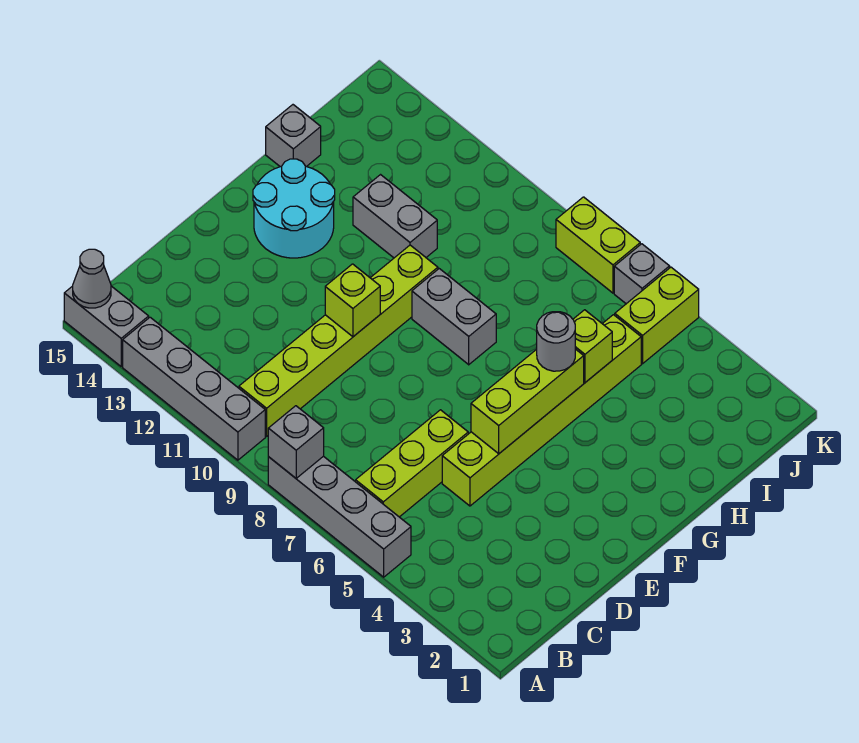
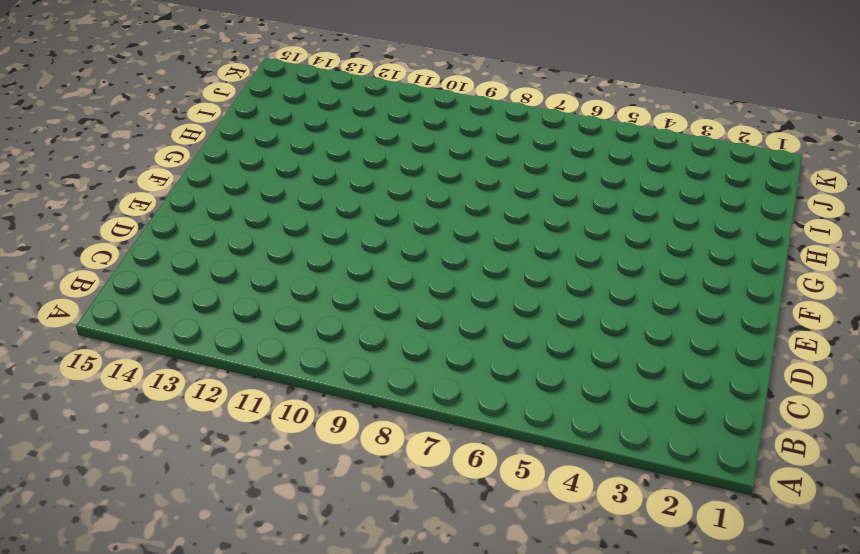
none -> grey brick A5:A8 level 1
none -> grey brick A10:A13 level 1
none -> grey brick A14:A15 level 1

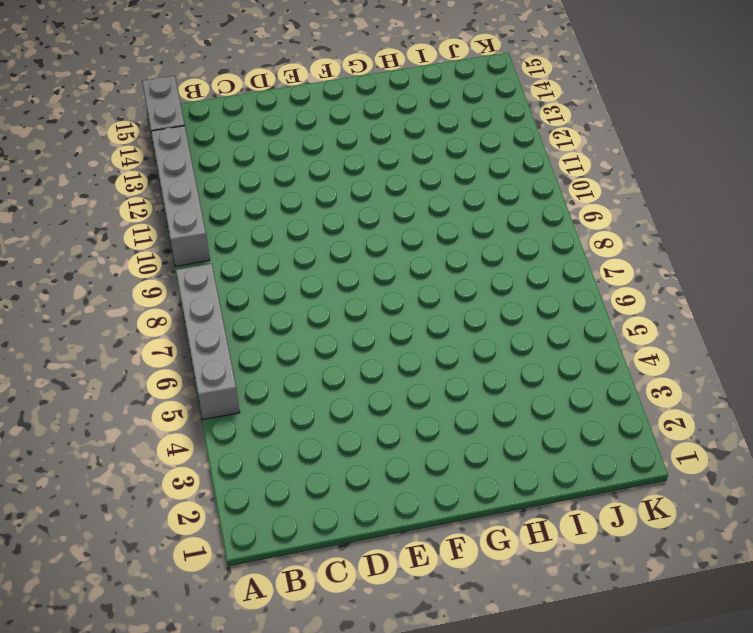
none -> lime brick B6:D6 level 1
none -> lime brick B10:G10 level 1
none -> lime brick D5:I5 level 1

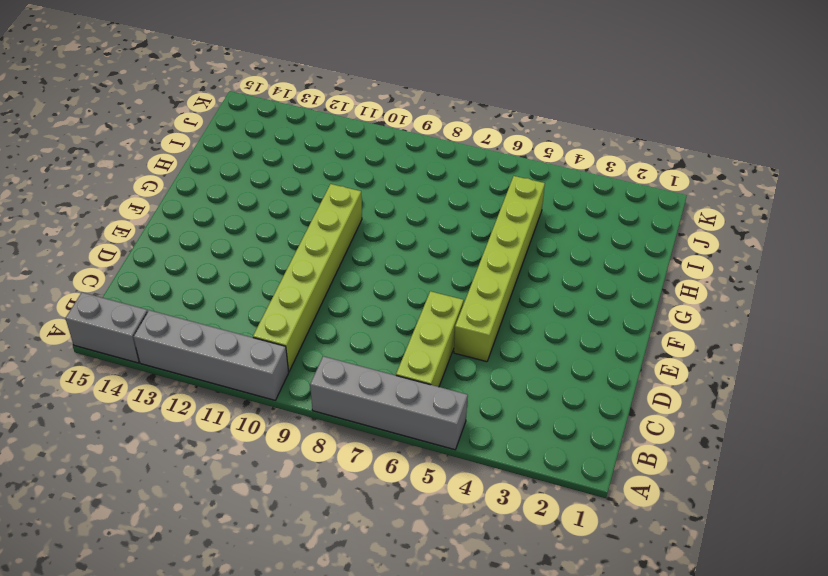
none -> cyan round brick F13:G14 level 1
none -> grey brick G8:G9 level 1
none -> grey brick H11:H12 level 1

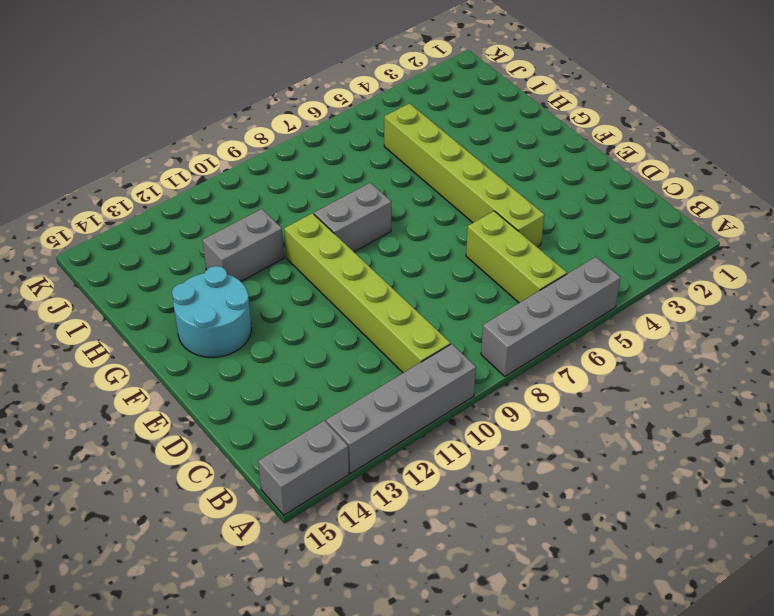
none -> grey brick H15 level 1
none -> lime brick J5:K5 level 1
none -> grey brick K6 level 1

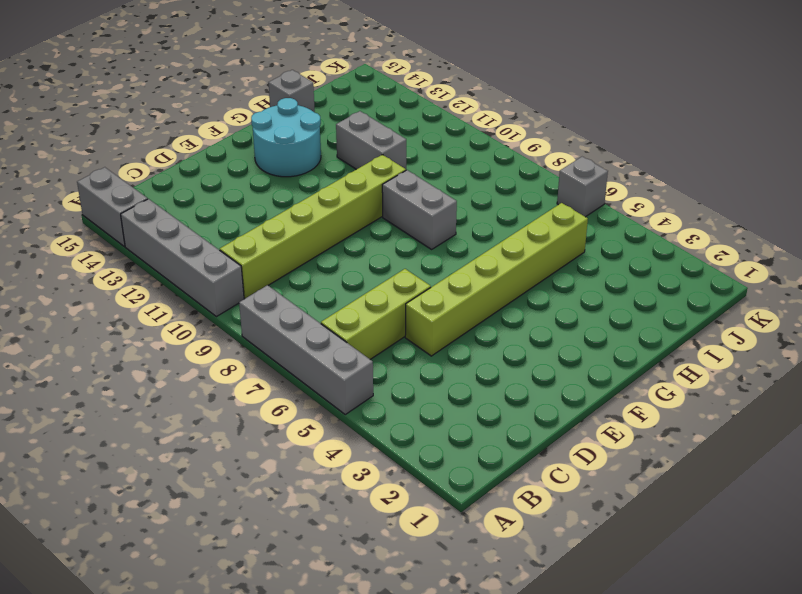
none -> lime brick J5:K5 level 1
none -> lime brick K7:K8 level 1
none -> grey brick A8 level 2

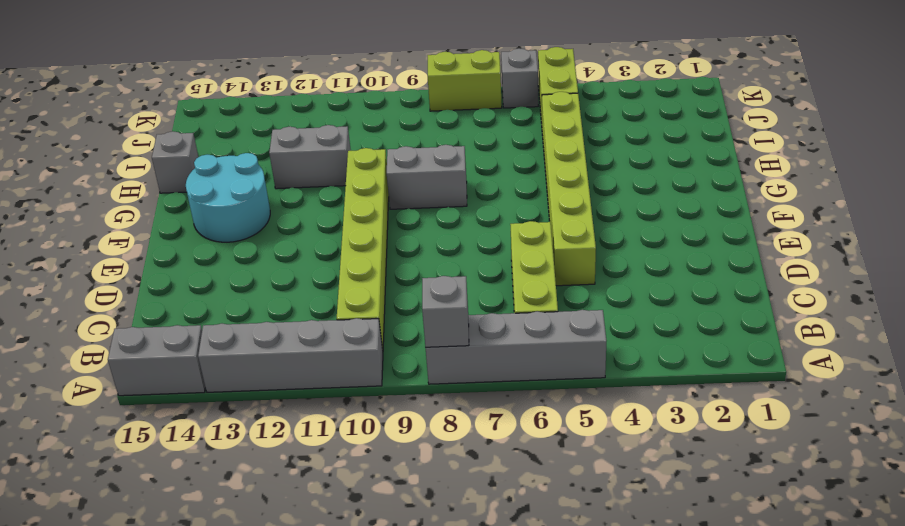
none -> grey cone A15 level 2
none -> lime brick E5:G5 level 2
none -> lime brick E10 level 2

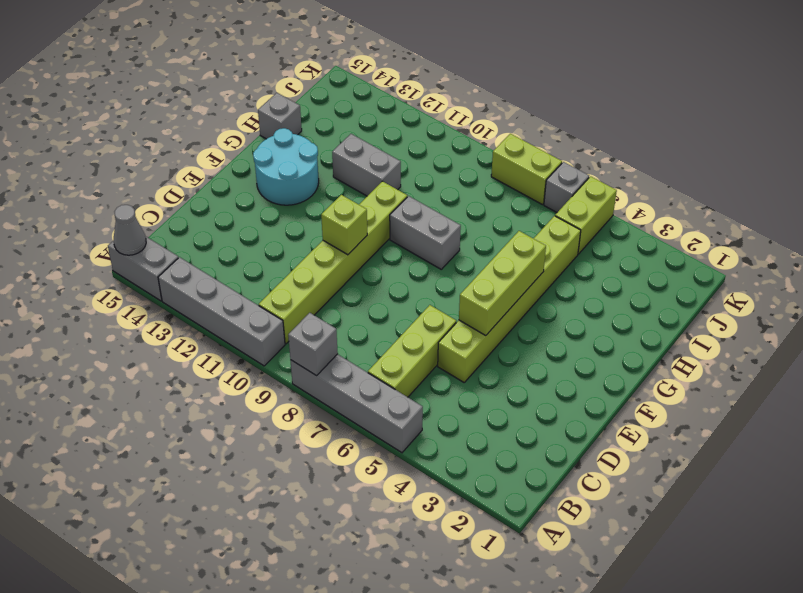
none -> lime brick H5 level 2
none -> grey round brick G5 level 3

